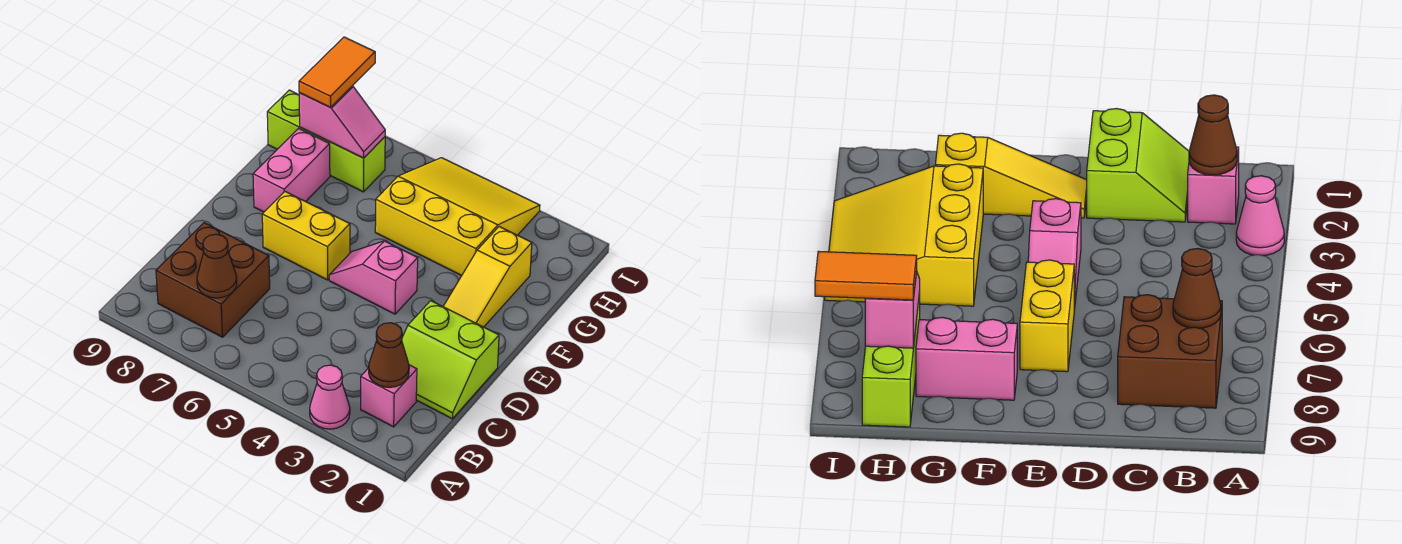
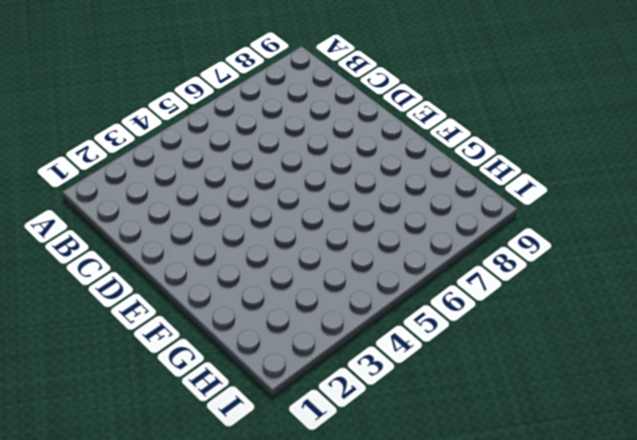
none -> pink cone A3 level 1
none -> pink brick B2 level 1
none -> brown brick B7:C8 level 1

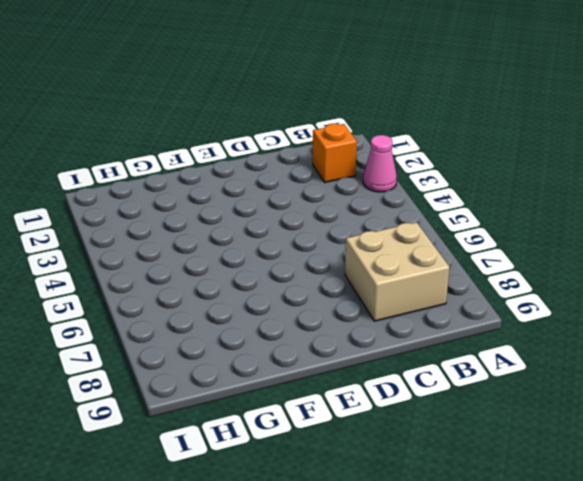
orange brick B2 level 1 -> pink brick B2 level 1
tan brick B7:C8 level 1 -> brown brick B7:C8 level 1
none -> lime slope C1:D2 level 1 top D
none -> yellow slope E2:G2 level 1 top G
none -> pink slope E4:E5 level 1 top 4

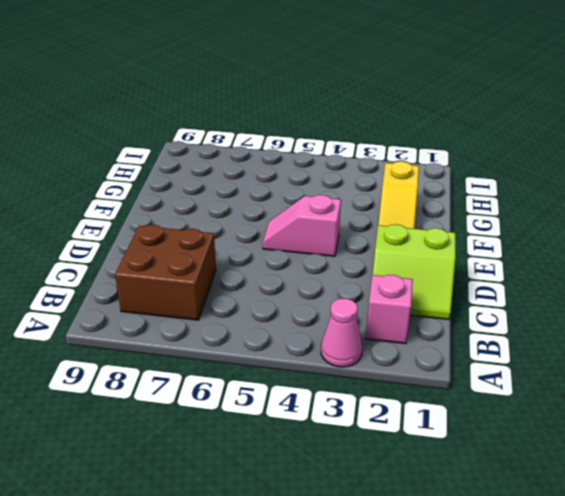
none -> yellow brick E6:E7 level 1
none -> pink brick F8:G8 level 1
none -> yellow slope G3:I5 level 1 top G

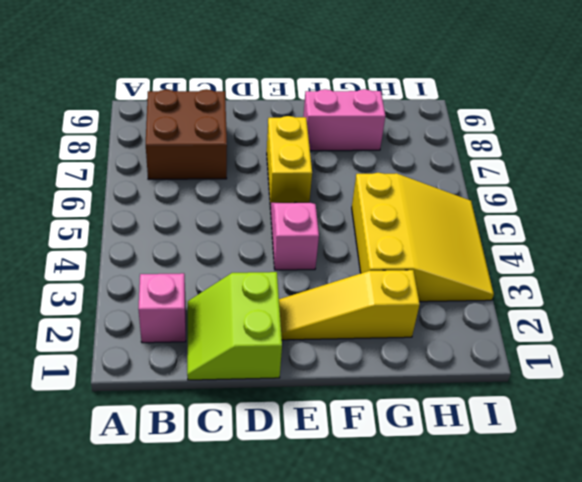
none -> pink cone A3 level 1
none -> lime brick H7:H9 level 1
none -> brown cone B2 level 2

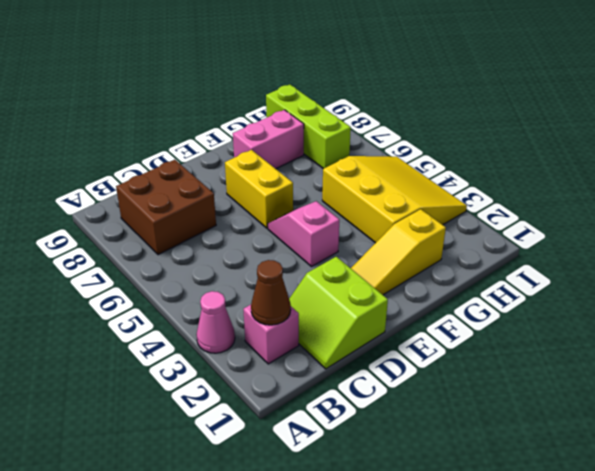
none -> brown cone B7 level 2
none -> pink slope H7:H8 level 2 top 8
none -> orange tile H8:I8 level 3

